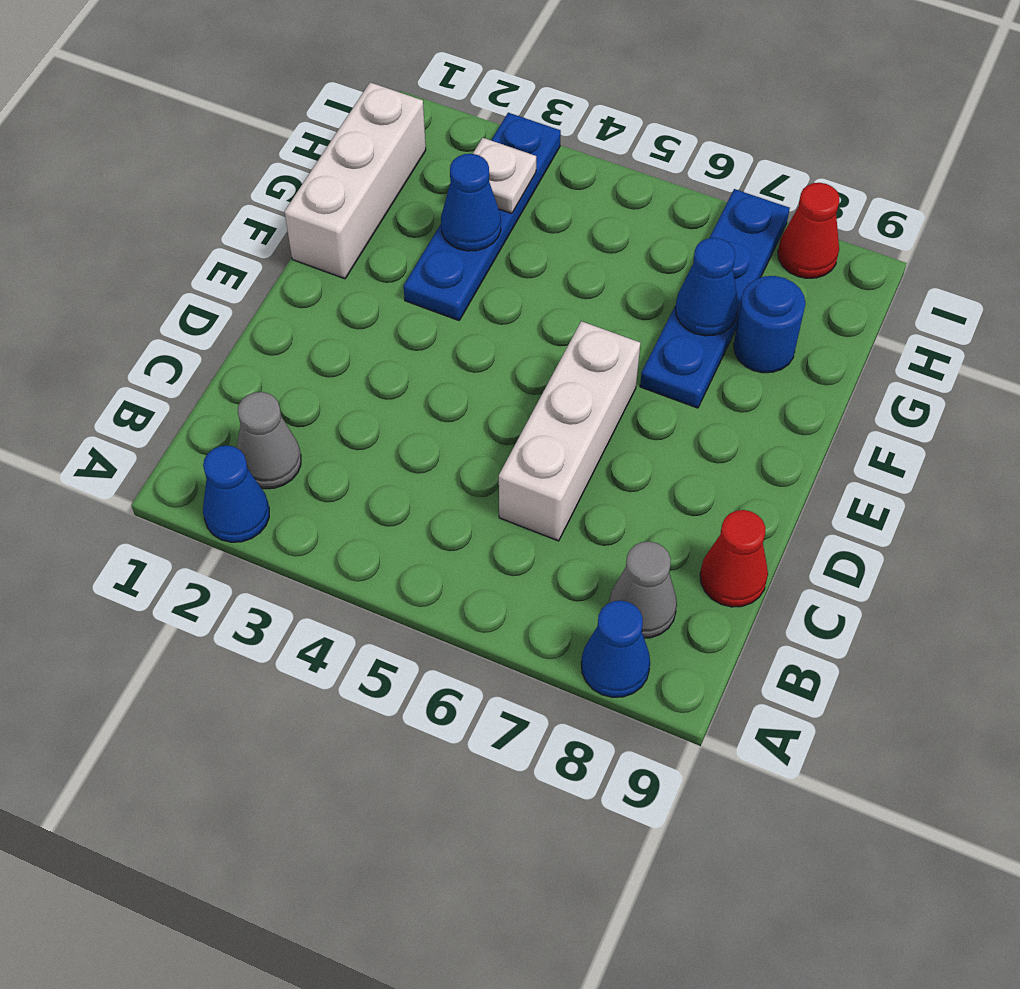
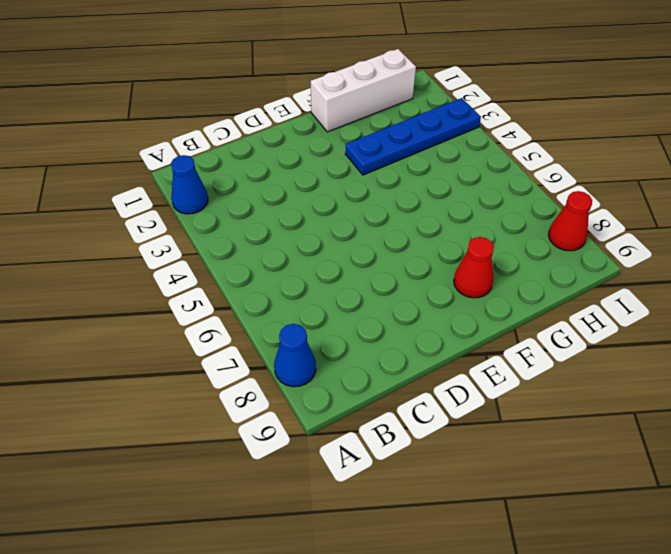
red cone F8 level 1 -> red cone C9 level 1
none -> grey cone B2 level 1
none -> grey cone B8 level 1
none -> white brick C6:E6 level 1

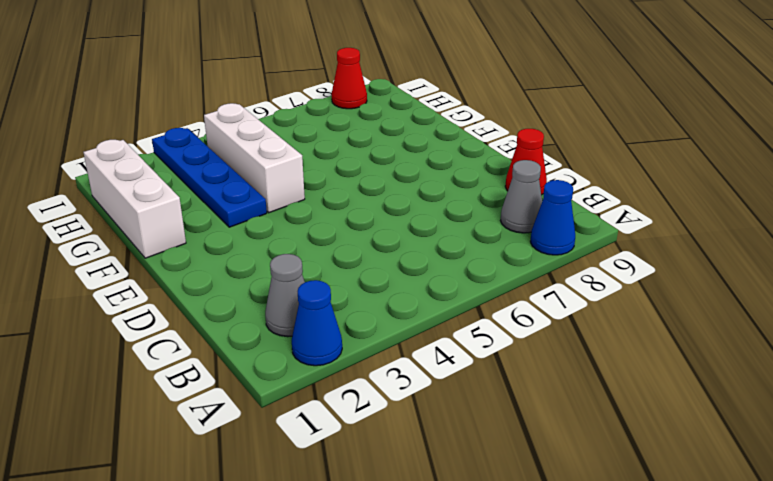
white brick F4:H4 level 1 -> white brick C6:E6 level 1
none -> blue plate F7:I7 level 1
none -> blue round brick G8 level 1
none -> blue cone G3 level 2

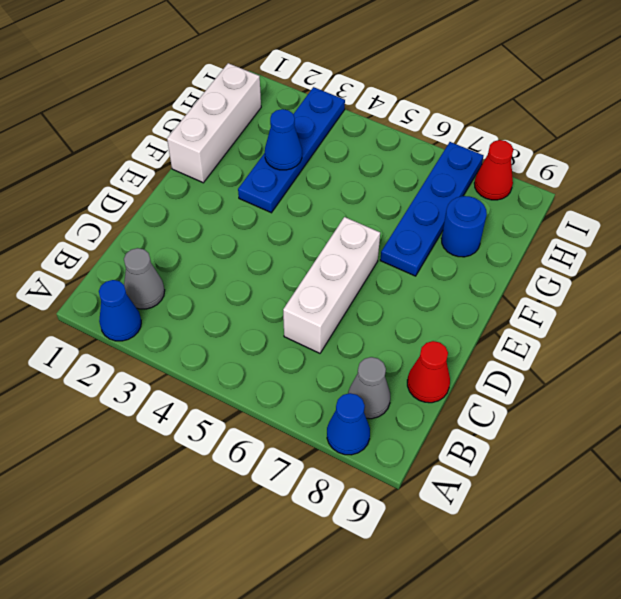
none -> blue cone G7 level 2
none -> white plate H3 level 2

